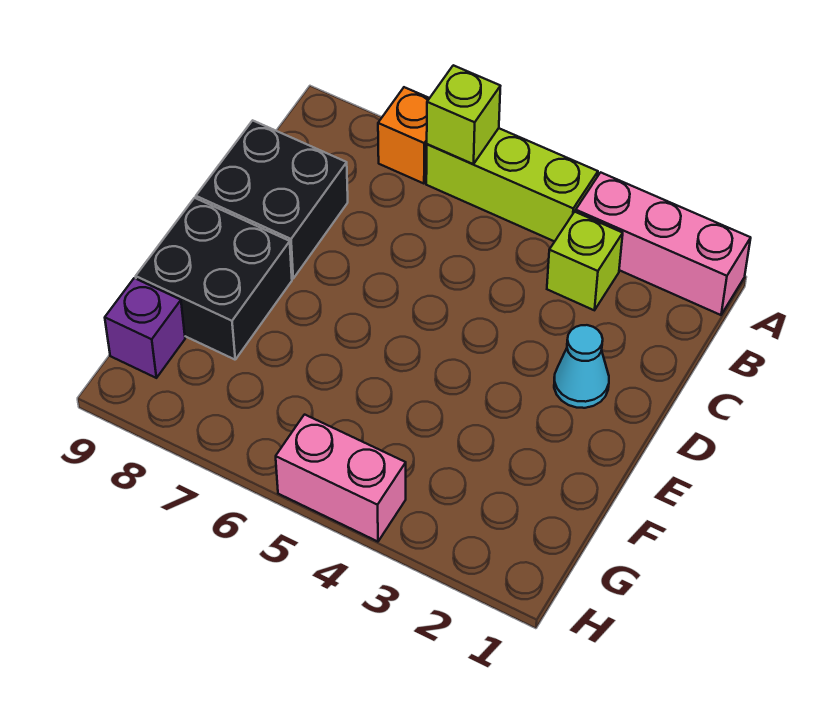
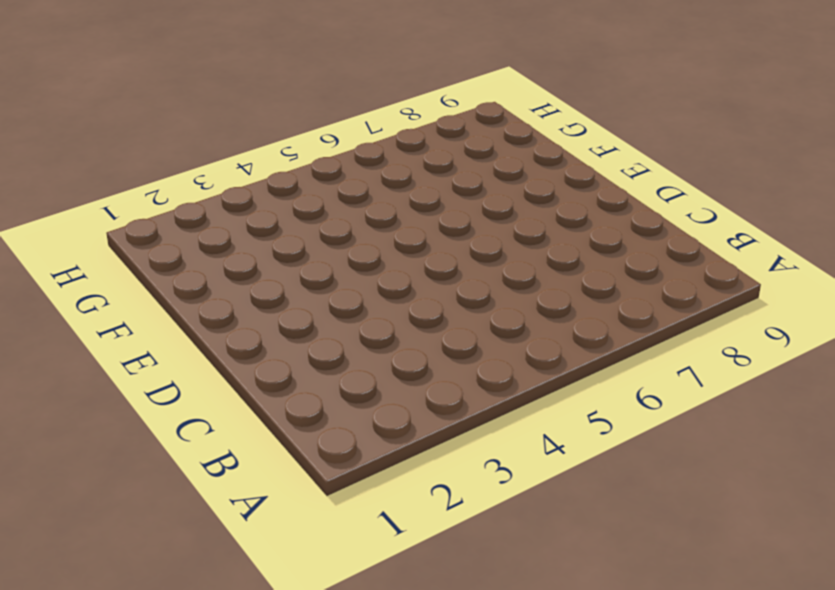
none -> pink brick A1:A3 level 1
none -> lime brick A4:A6 level 1

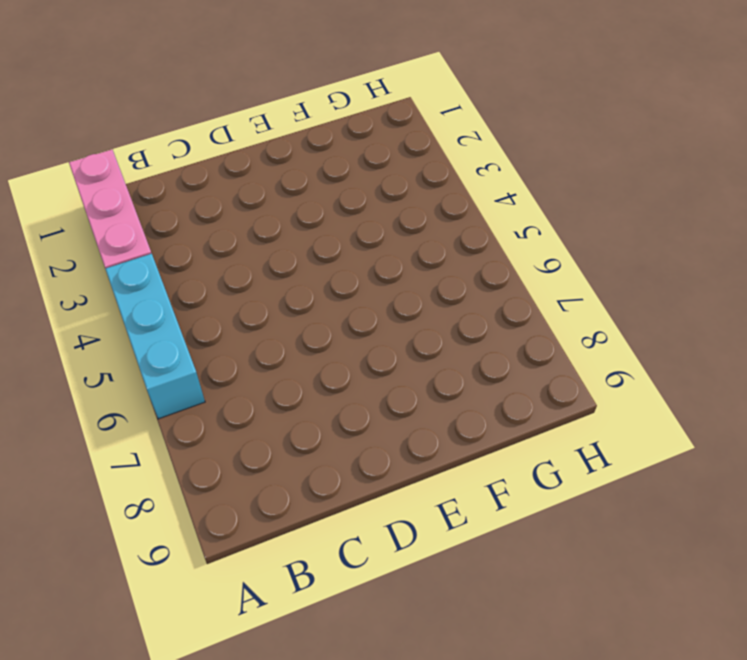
cyan brick A4:A6 level 1 -> lime brick A4:A6 level 1
none -> orange brick A7 level 1
none -> lime brick B3 level 1

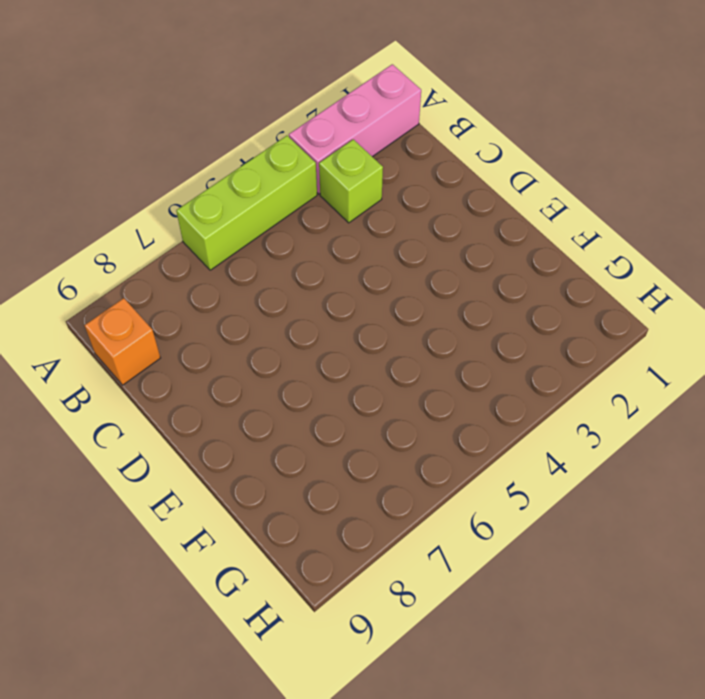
orange brick B9 level 1 -> orange brick A7 level 1
none -> black brick C8:D9 level 1
none -> cyan cone D2 level 1

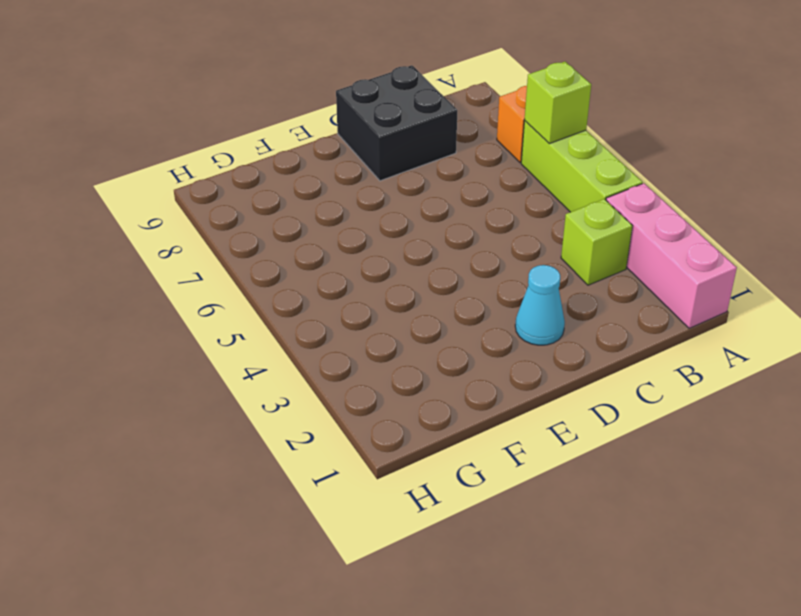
none -> black brick E8:F9 level 1
none -> purple brick G9 level 1

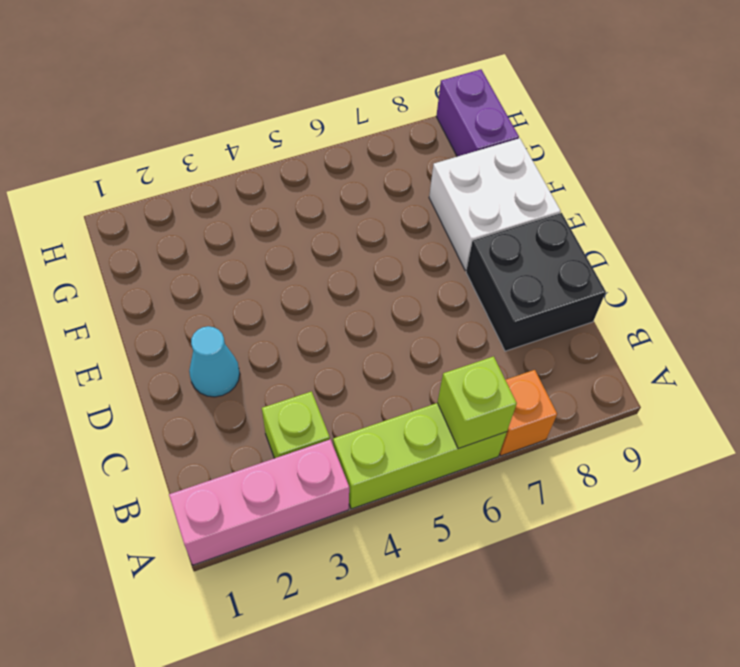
white brick E8:F9 level 1 -> black brick E8:F9 level 1
purple brick G9:H9 level 1 -> purple brick G9 level 1
none -> pink brick H4:H5 level 1

